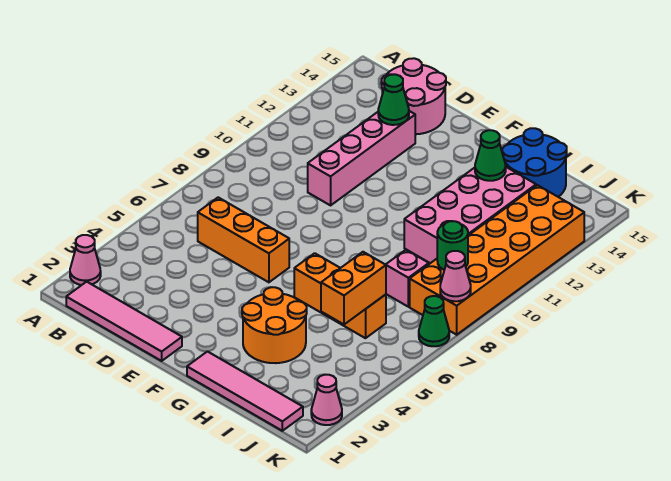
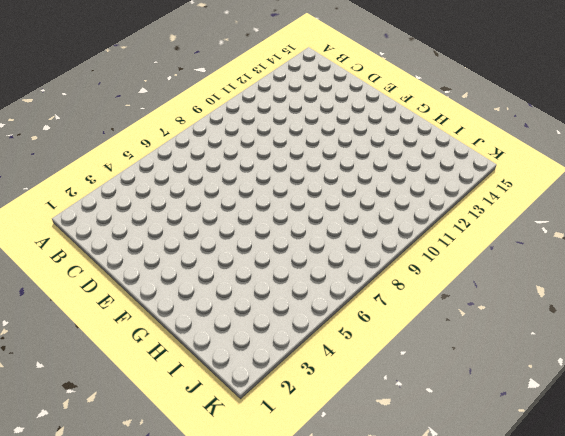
none -> pink cone A2 level 1
none -> pink tile B1:E1 level 1
none -> orange brick C6:E6 level 1

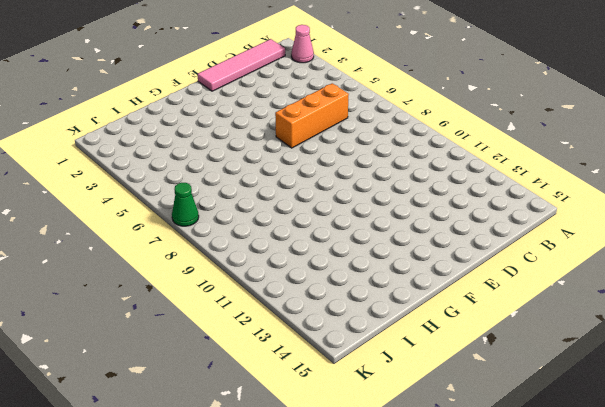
none -> pink round brick C14:D15 level 1
none -> pink brick D10:D13 level 1
none -> pink tile G1:J1 level 1

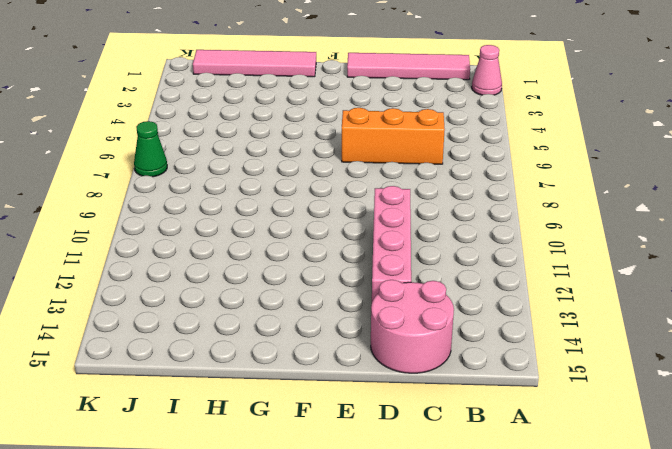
none -> orange round brick G3:H4 level 1
none -> orange brick G6:I6 level 1
none -> pink brick H10:I13 level 1

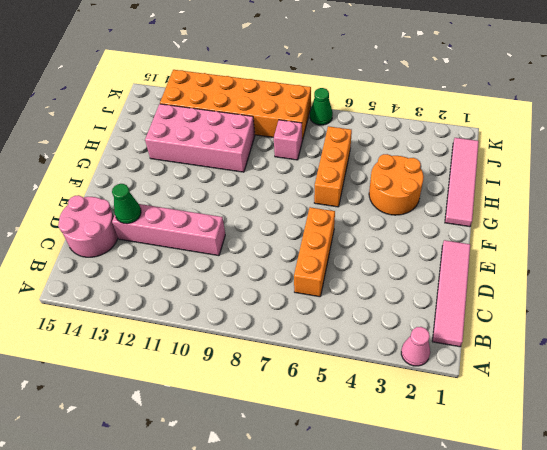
none -> blue round brick H14:I15 level 1
none -> pink cone K2 level 1
none -> green cone H13 level 2

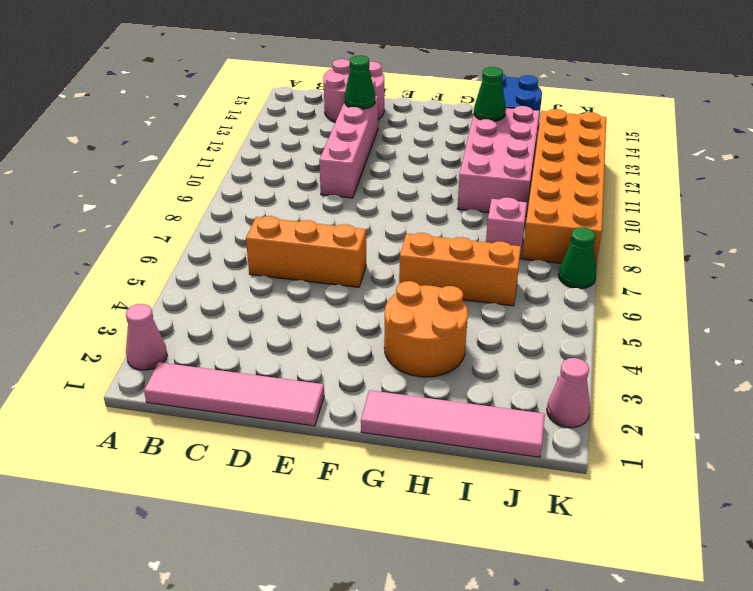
none -> orange brick I5:I6 level 2
none -> green round brick J9 level 2
none -> pink cone K8 level 2

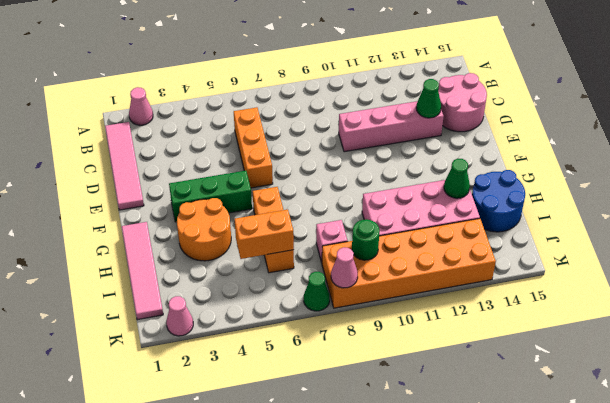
green brick F3:F5 level 1 -> none

